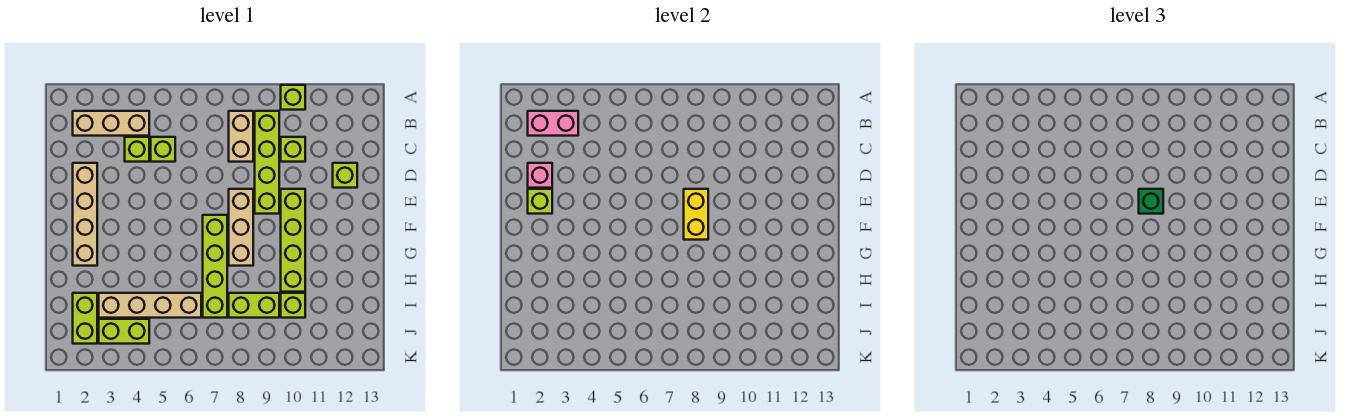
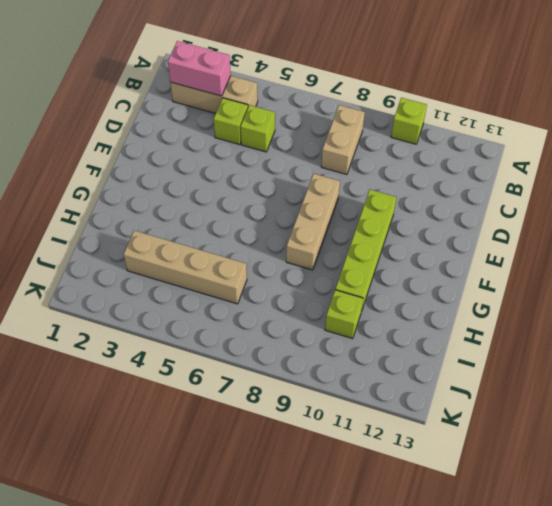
none -> lime brick B9:E9 level 1
none -> lime brick C10 level 1
none -> tan brick D2:G2 level 1

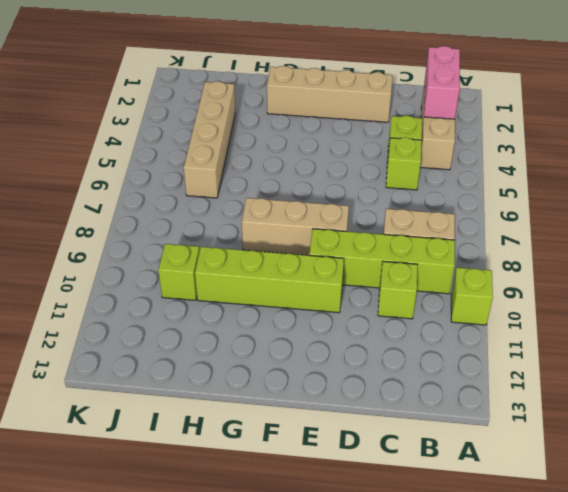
none -> lime brick D12 level 1
none -> lime brick F7:I7 level 1
none -> lime brick I2:J2 level 1

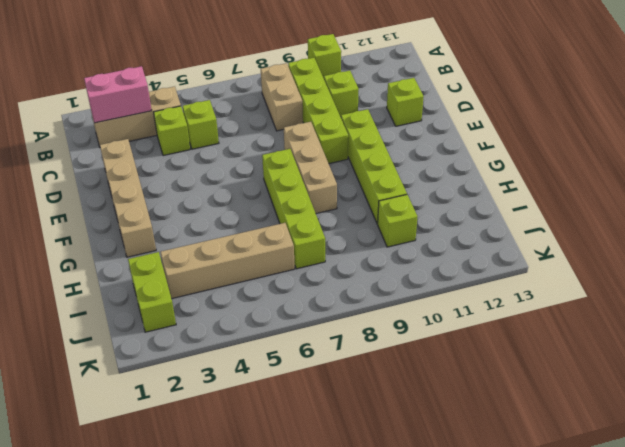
none -> lime brick I8:I9 level 1
none -> lime brick J3:J4 level 1
none -> pink brick D2 level 2

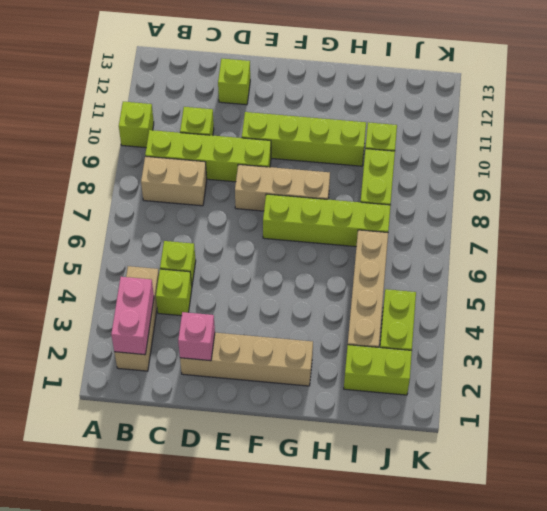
none -> lime brick E2 level 2
none -> yellow brick E8:F8 level 2
none -> green brick E8 level 3

